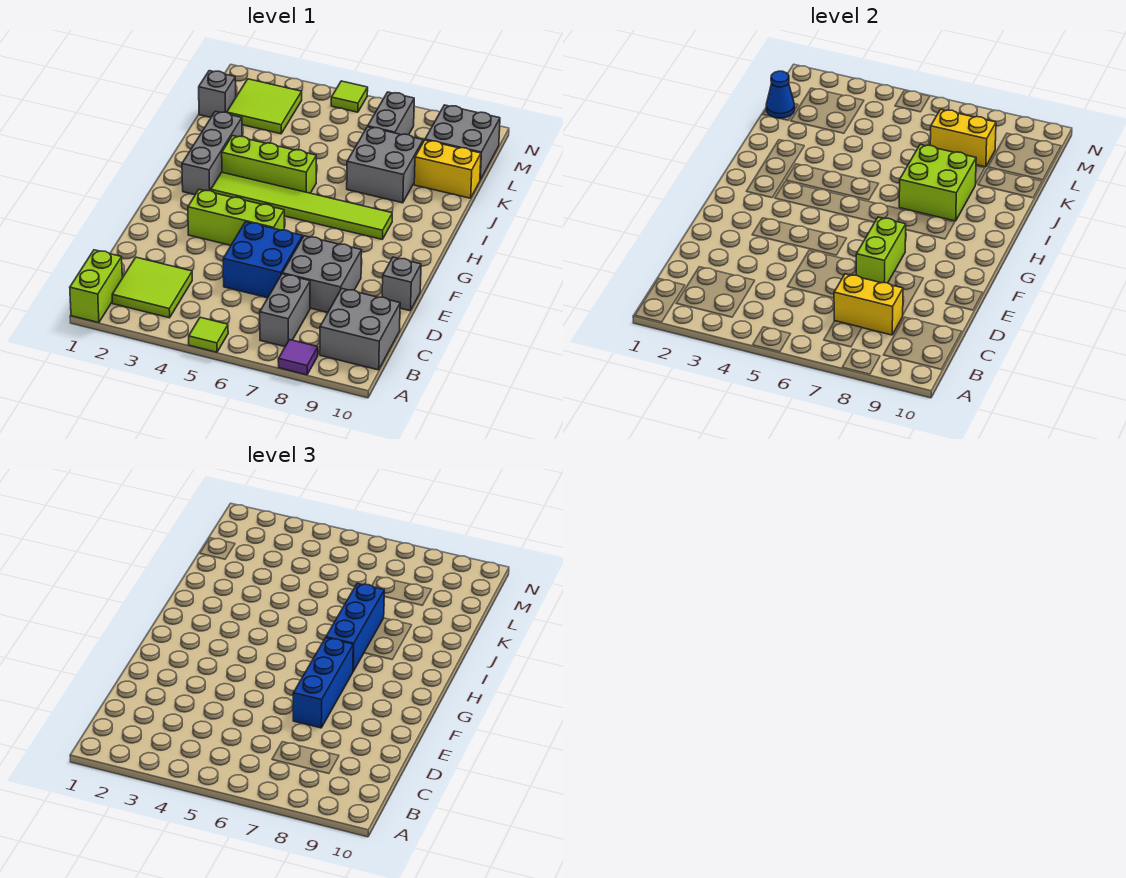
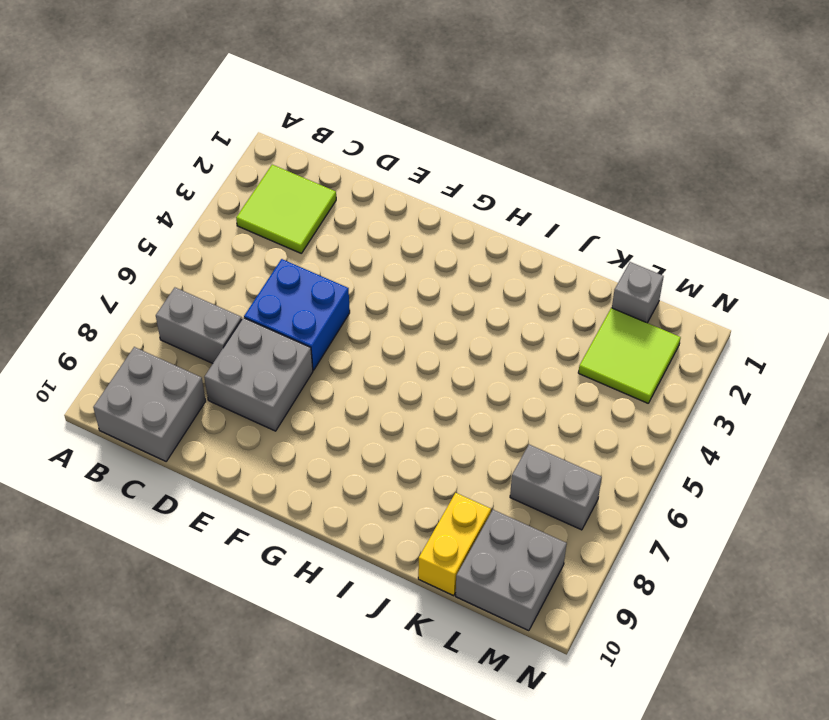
none -> lime brick A1:B1 level 1
none -> lime tile A5 level 1
none -> purple tile A8 level 1

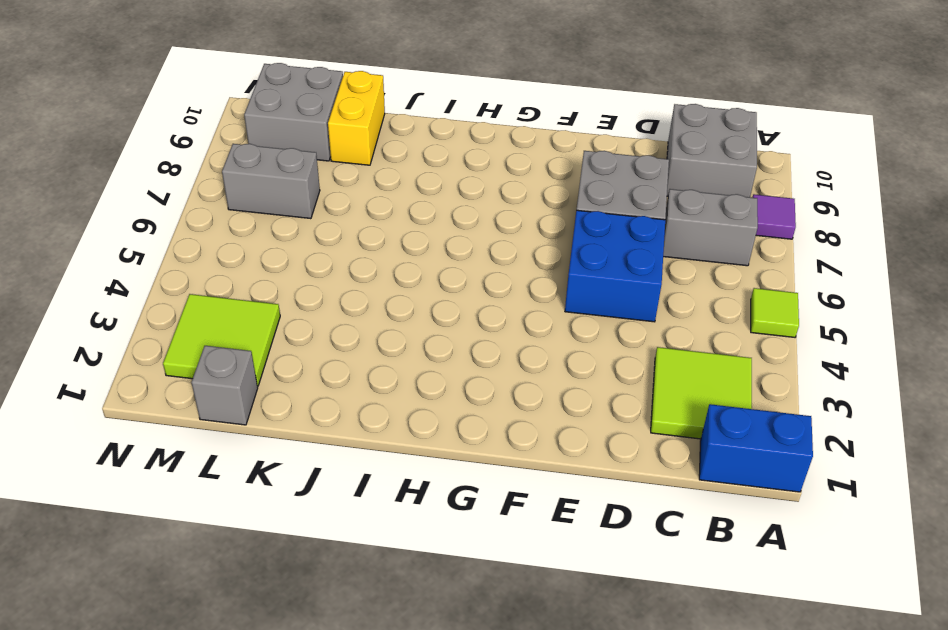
blue brick A1:B1 level 1 -> lime brick A1:B1 level 1
none -> grey brick E10 level 1
none -> lime brick F3:F5 level 1
none -> grey brick H2:J2 level 1

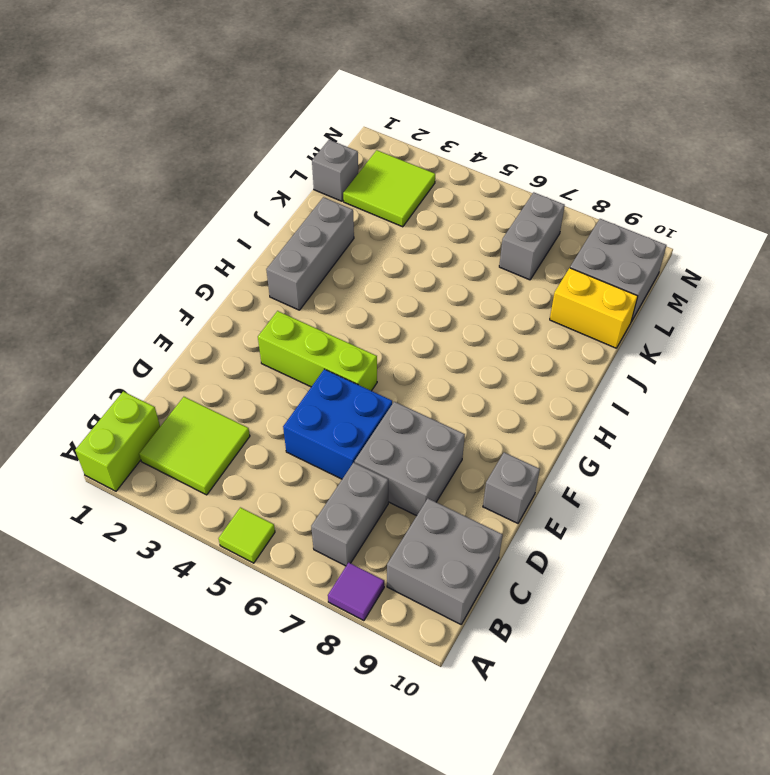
none -> lime tile H3:H8 level 1
none -> lime brick I3:I5 level 1
none -> grey brick J7:K8 level 1

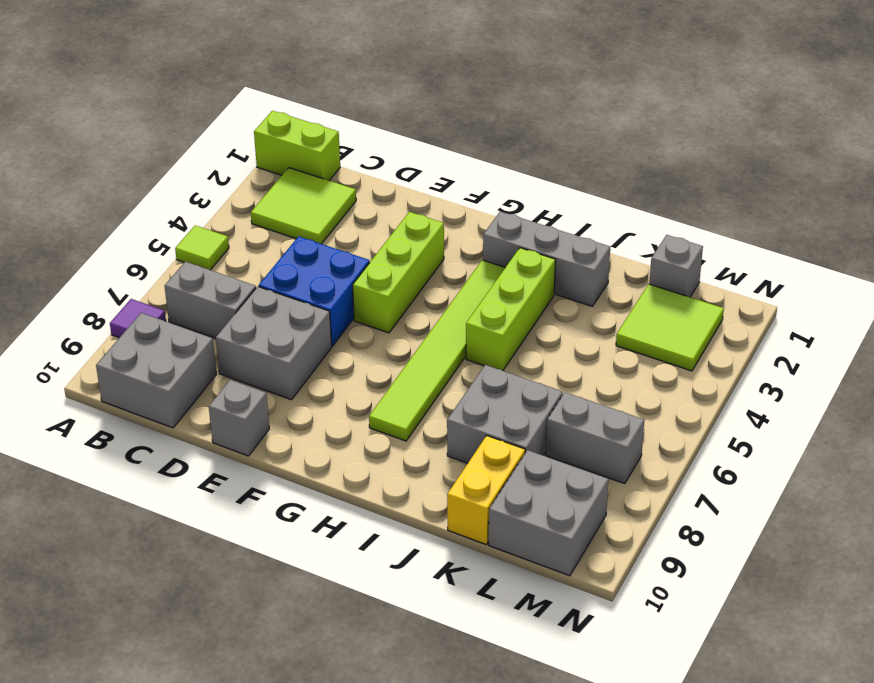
none -> lime tile N5 level 1
none -> yellow brick C7:C8 level 2
none -> lime brick E7:F7 level 2

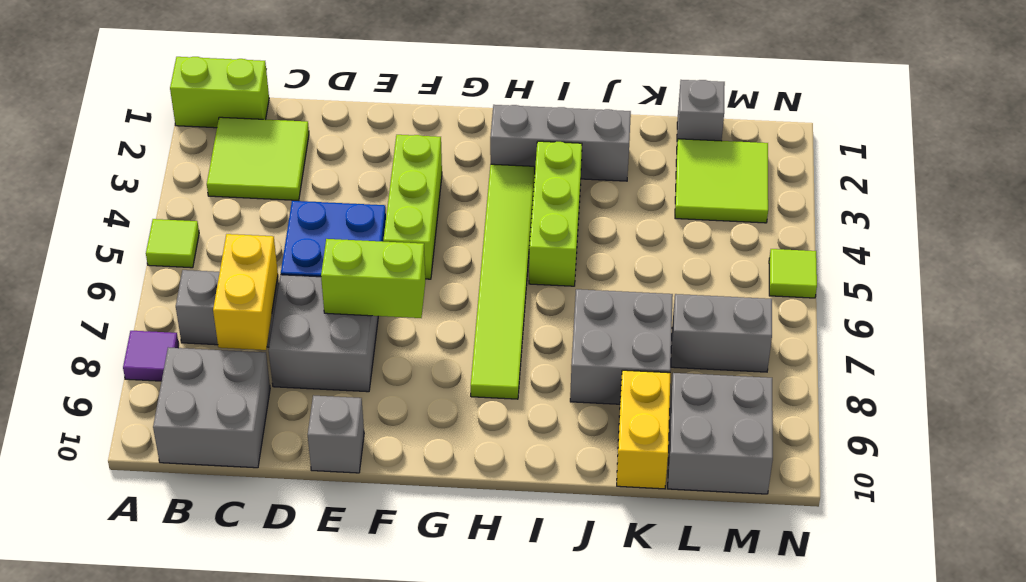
none -> lime brick I7:J8 level 2
none -> blue cone L1 level 2
none -> yellow brick L7:L8 level 2

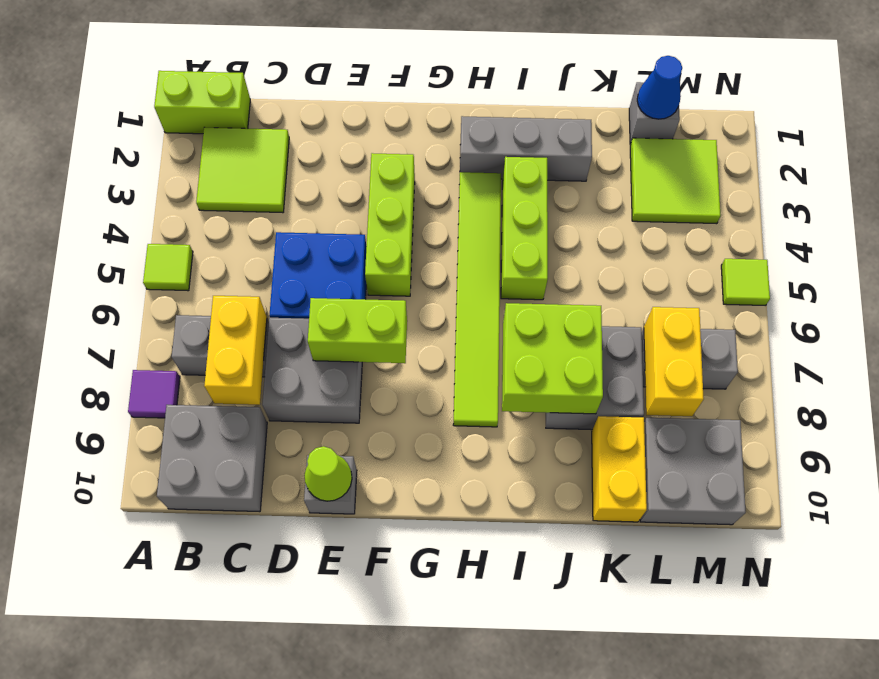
lime cone E10 level 2 -> none
none -> blue brick E7:G7 level 3
none -> blue brick H7:J7 level 3

